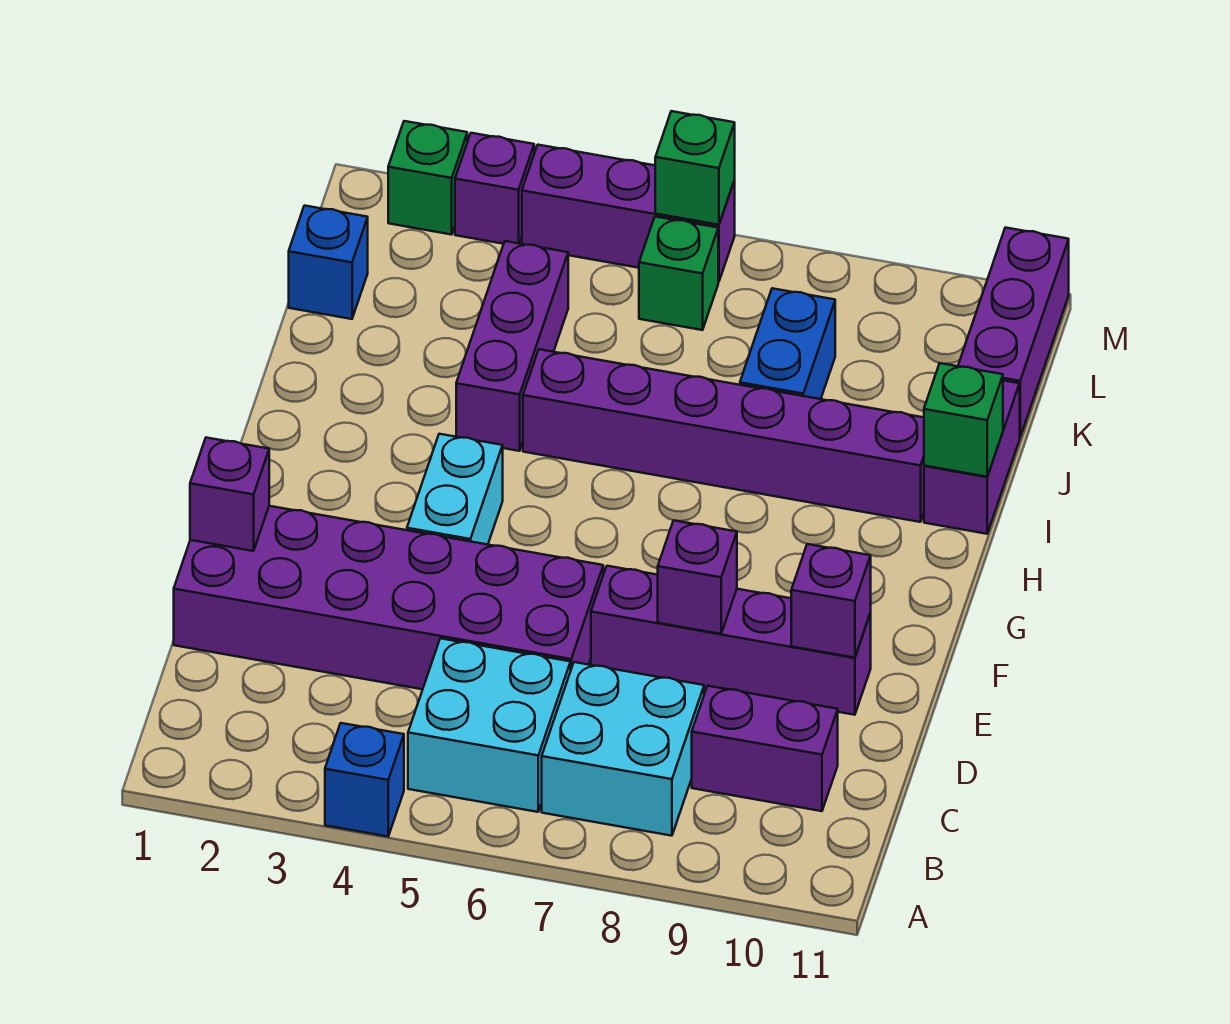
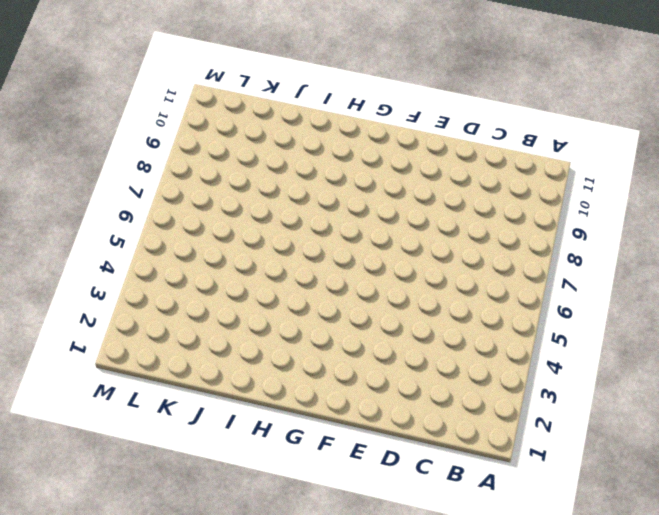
none -> blue brick A4 level 1
none -> cyan brick B5:C6 level 1
none -> cyan brick B7:C8 level 1

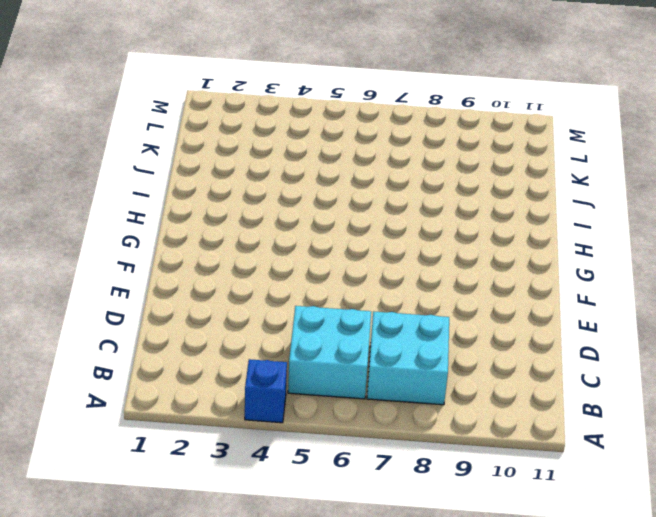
none -> purple brick C9:C10 level 1
none -> purple brick D1:E6 level 1
none -> purple brick E7:E10 level 1

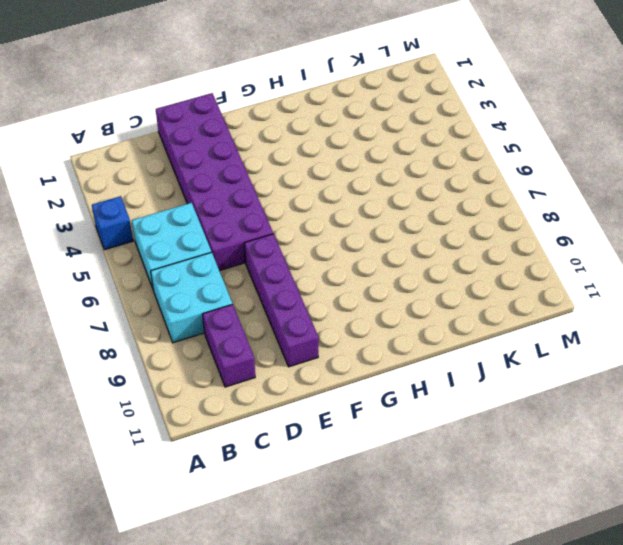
none -> cyan brick F4:G4 level 1
none -> purple brick I4:K4 level 1
none -> purple brick I5:I10 level 1

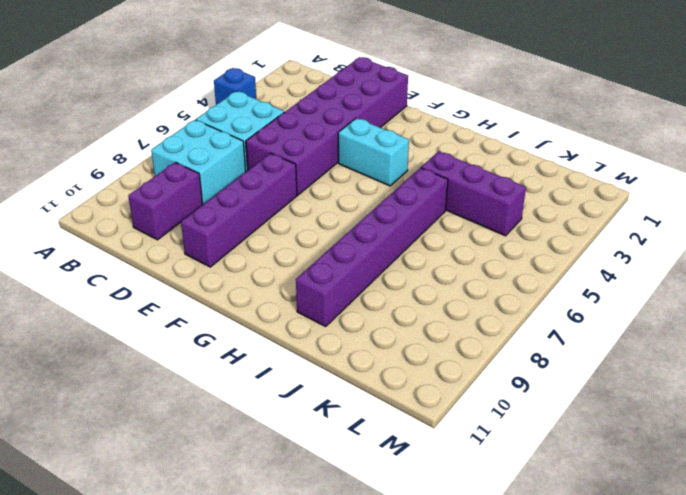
none -> purple brick I11:J11 level 1
none -> blue brick J8:K8 level 1
none -> blue brick K1 level 1

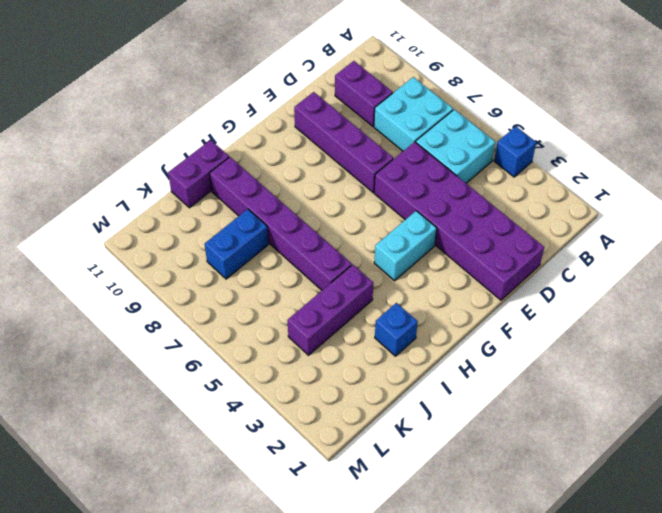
blue brick I2 level 1 -> blue brick K1 level 1
none -> purple brick K11:M11 level 1
none -> green brick L6 level 1
none -> green brick M2 level 1

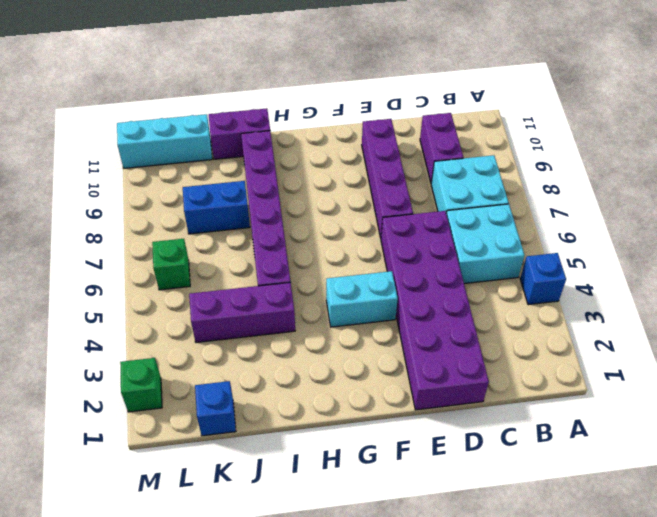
cyan brick K11:M11 level 1 -> purple brick K11:M11 level 1
none -> purple brick M3 level 1
none -> purple brick M4:M6 level 1
none -> purple brick E1 level 2

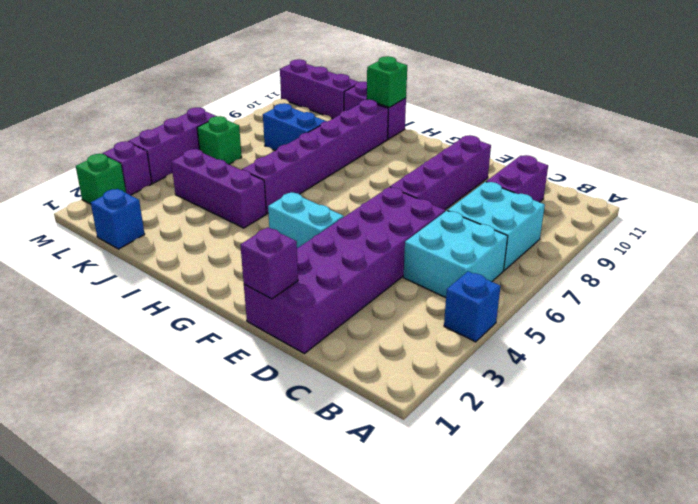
none -> purple brick E8 level 2
none -> purple brick E10 level 2
none -> green brick M6 level 2

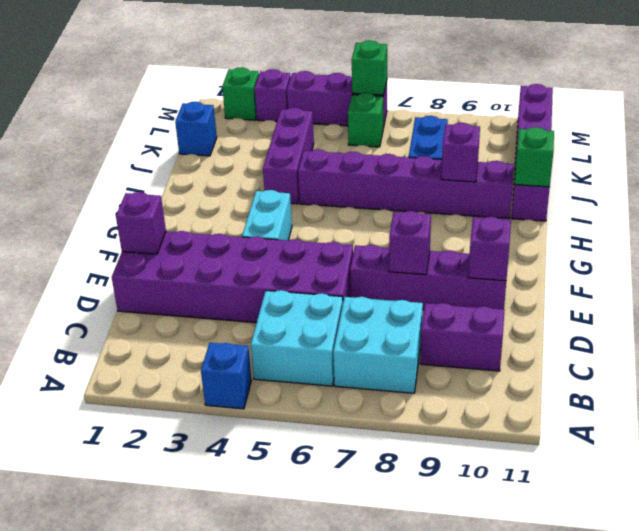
purple brick I9 level 2 -> none

